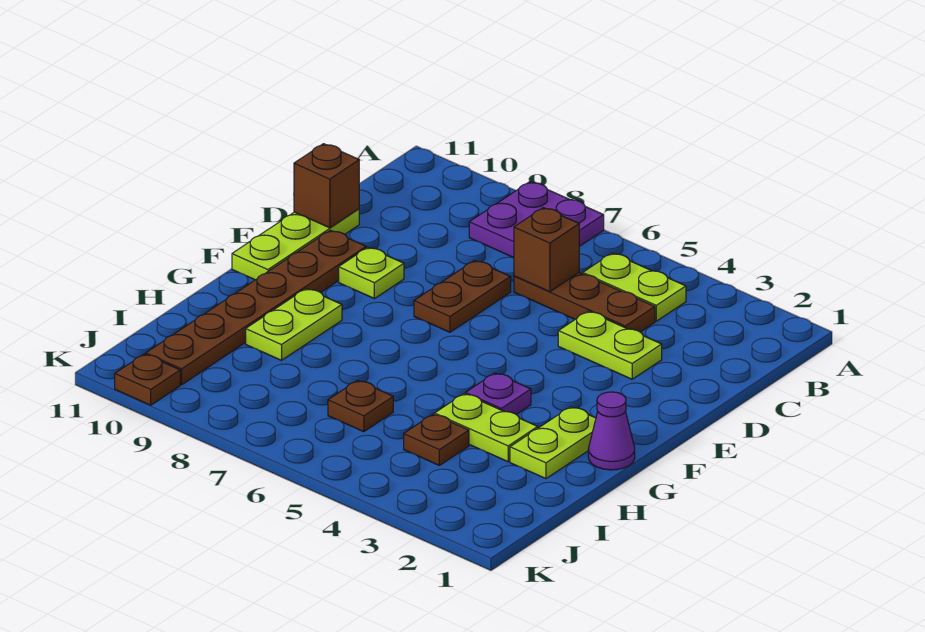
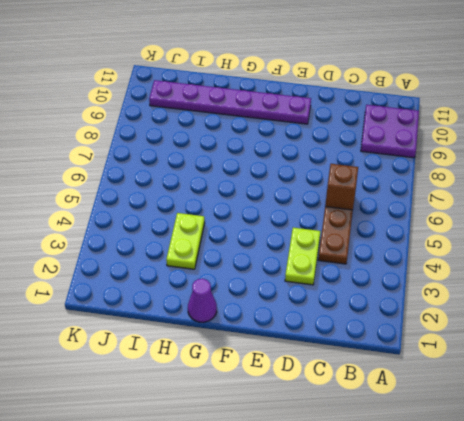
purple plate A9:B10 level 1 -> purple plate A7:B8 level 1
purple plate E10:J10 level 1 -> brown plate E10:J10 level 1
none -> lime plate B4:B5 level 1
none -> brown plate D7:E7 level 1
none -> lime plate D11:F11 level 1

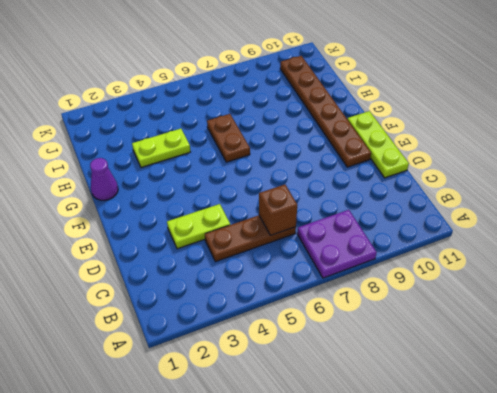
brown plate G6:H6 level 1 -> brown plate D7:E7 level 1
none -> lime plate B4:B5 level 1
none -> lime plate E9 level 1
none -> lime plate G2:H2 level 1

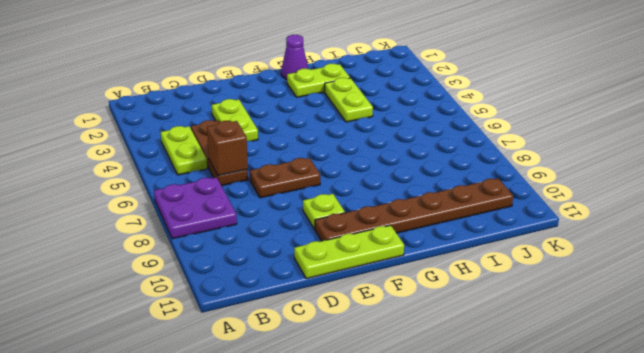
none -> purple plate G4 level 1
none -> lime plate G9:H9 level 1
none -> brown plate I4 level 1

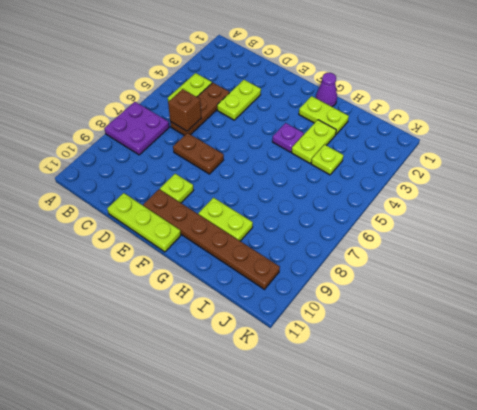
lime plate I4 level 1 -> brown plate I4 level 1
none -> brown plate I6 level 1
none -> brown plate K10 level 1
none -> brown brick D11 level 2

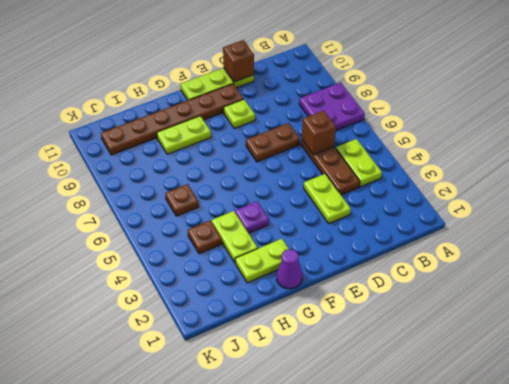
none -> brown plate K10 level 1

